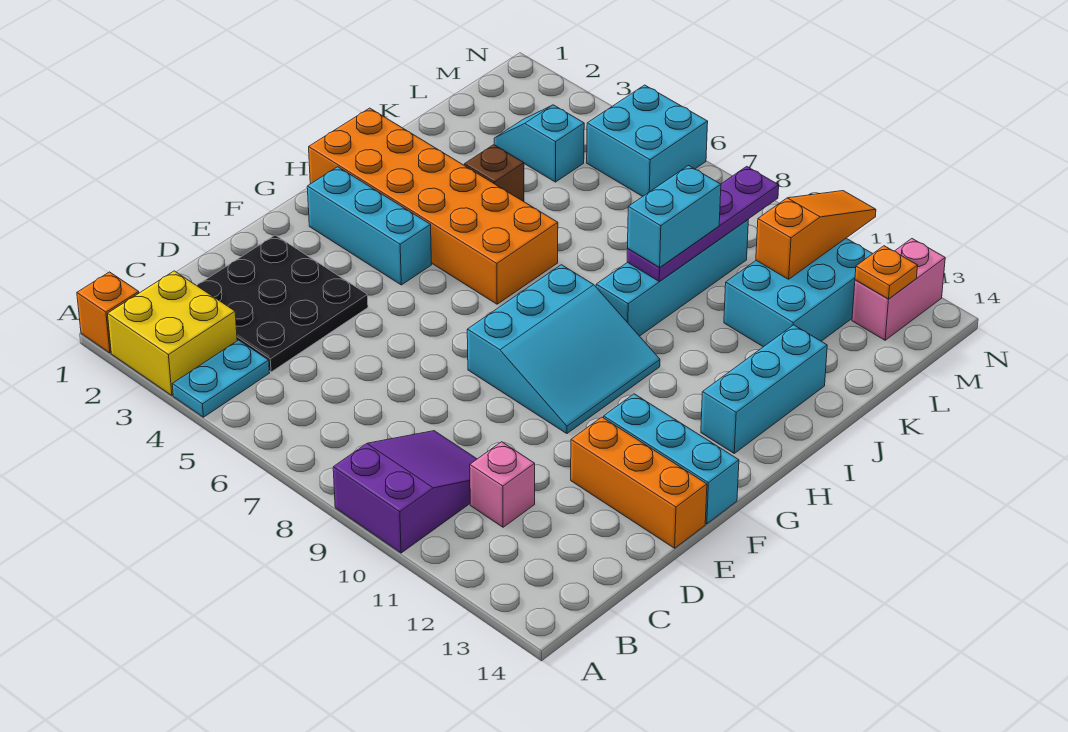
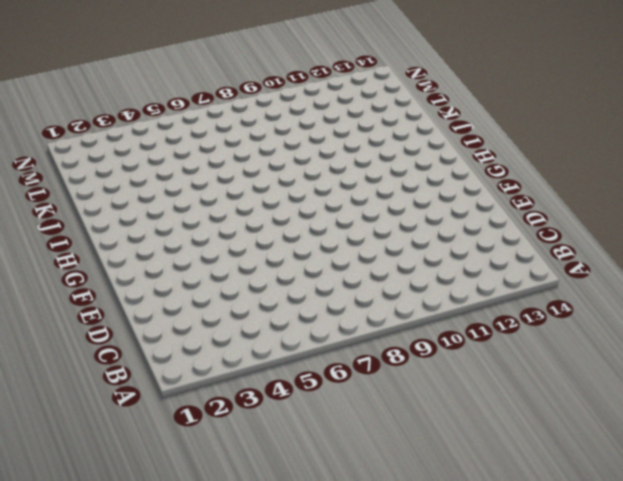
none -> orange brick A1 level 1
none -> yellow brick A2:B3 level 1
none -> cyan plate A4:B4 level 1

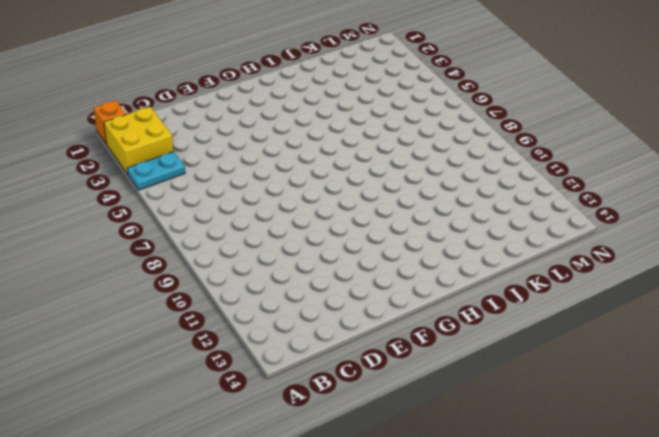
none -> purple slope A9:C10 level 1 top A
none -> black plate C2:E4 level 1
none -> pink brick C11 level 1

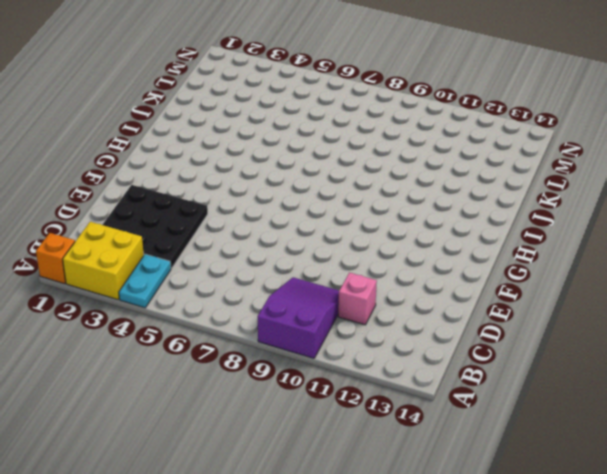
none -> orange brick E12:E14 level 1
none -> cyan slope F8:H10 level 1 top 8
none -> cyan brick F12:F14 level 1

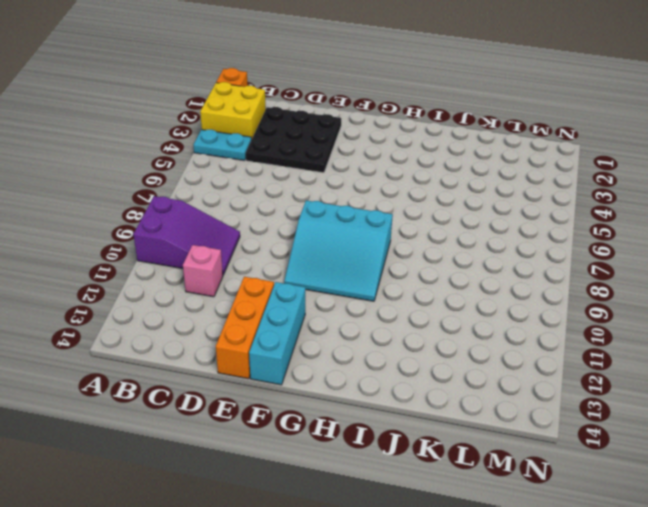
none -> cyan brick G2:G4 level 1
none -> orange brick H1:I6 level 1
none -> cyan brick H13:J13 level 1

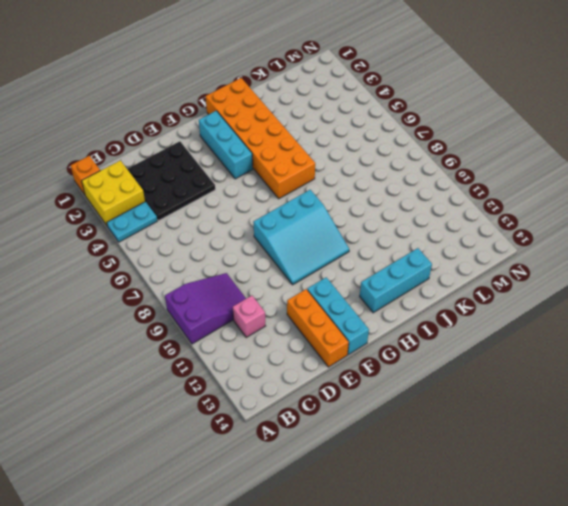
none -> cyan brick I9:L9 level 1
none -> brown brick J4 level 1
none -> cyan brick K11:M12 level 1

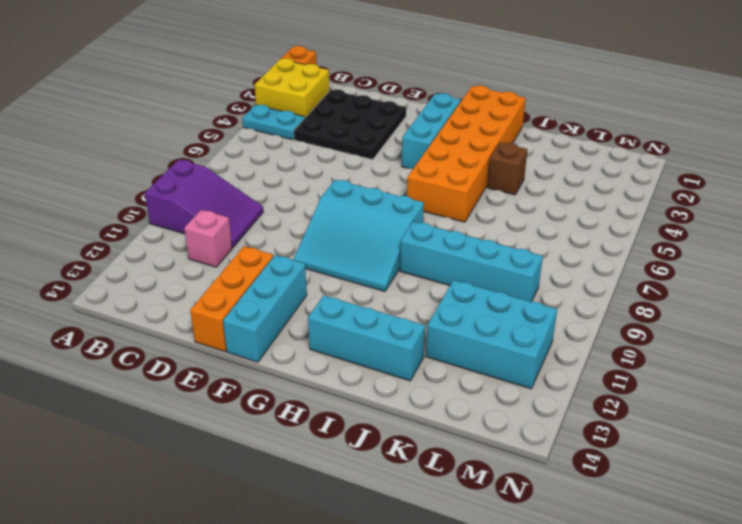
none -> cyan slope L3:L4 level 1 top 4
none -> cyan brick M5:N6 level 1
none -> pink brick M13:N13 level 1

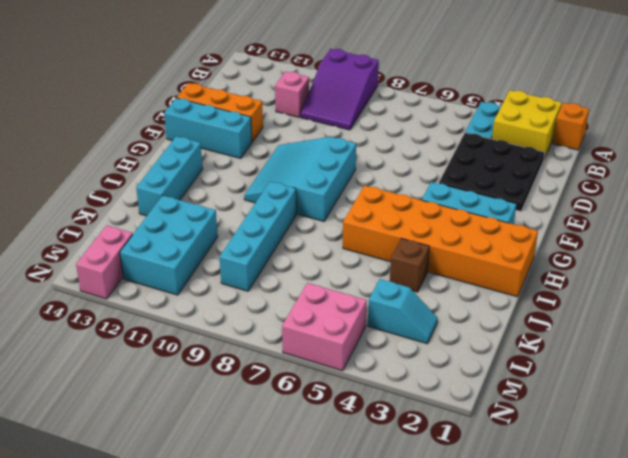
pink brick M5:N6 level 1 -> cyan brick M5:N6 level 1
none -> purple plate J9:M9 level 2
none -> orange slope L11:N11 level 2 top L
none -> orange plate M13 level 2

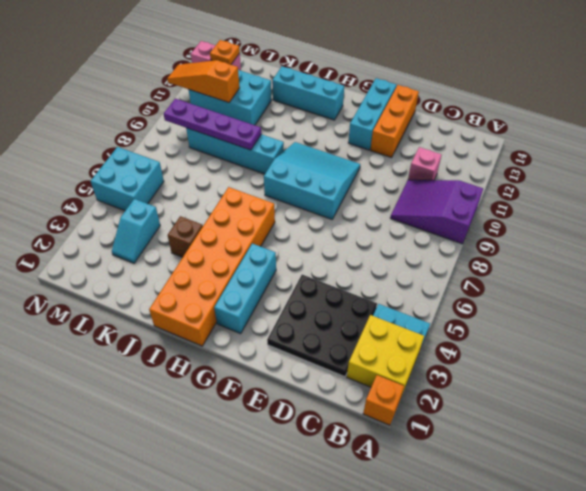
none -> cyan brick J9:K9 level 3

